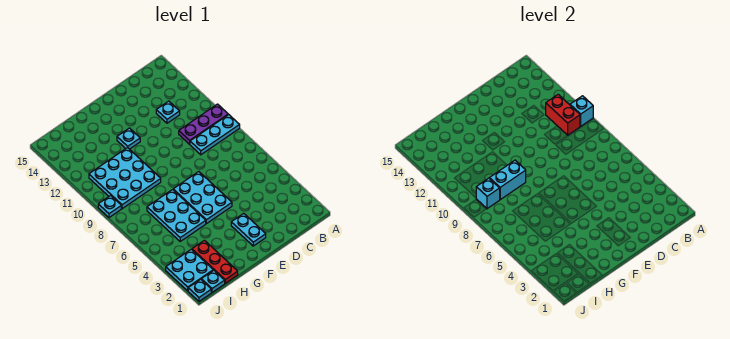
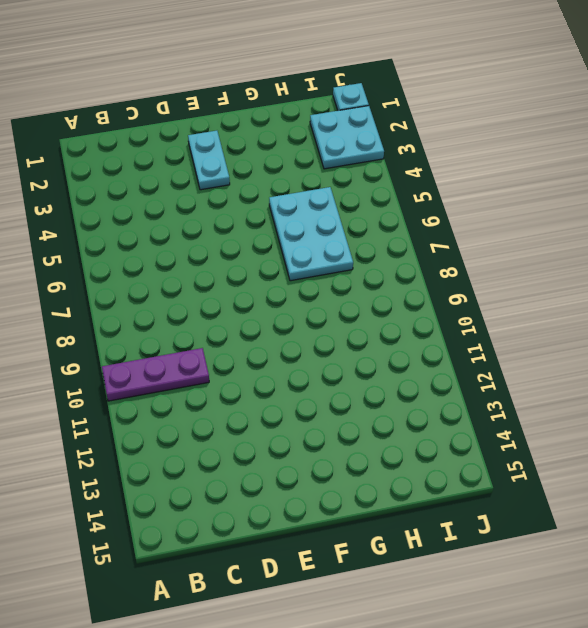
none -> cyan plate A9:C9 level 1
none -> cyan plate C12 level 1
none -> cyan plate E5:F7 level 1

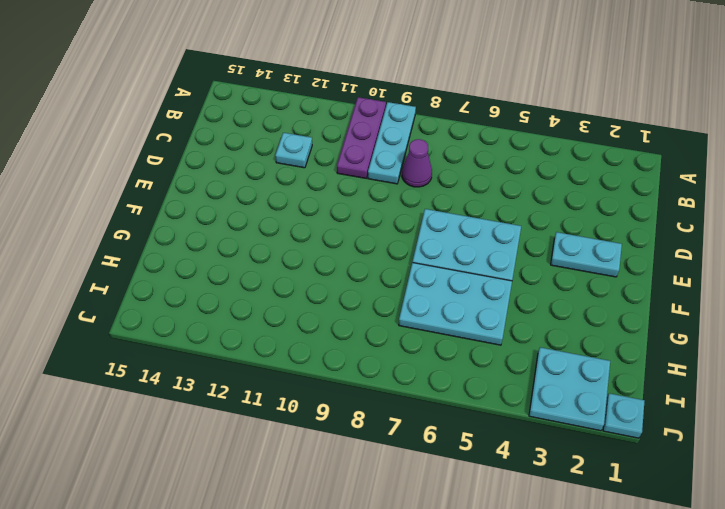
purple cone C8 level 1 -> none
none -> cyan plate F12 level 1
none -> cyan plate G9:I11 level 1
none -> red plate H1:H3 level 1

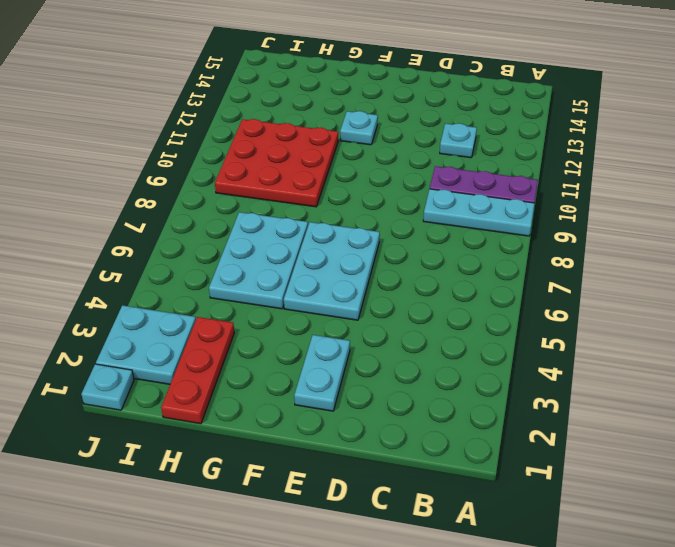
red plate G9:I11 level 1 -> cyan plate G9:I11 level 1
none -> cyan plate I1 level 1
none -> cyan plate J9 level 1
none -> cyan brick A10 level 2

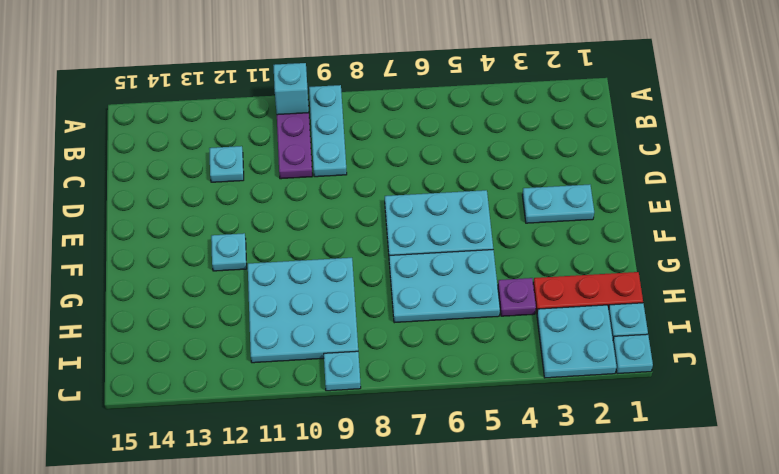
purple plate H4 level 1 -> none
none -> red brick B10:B11 level 2
none -> cyan brick G9:H9 level 2
none -> cyan brick I9 level 2

